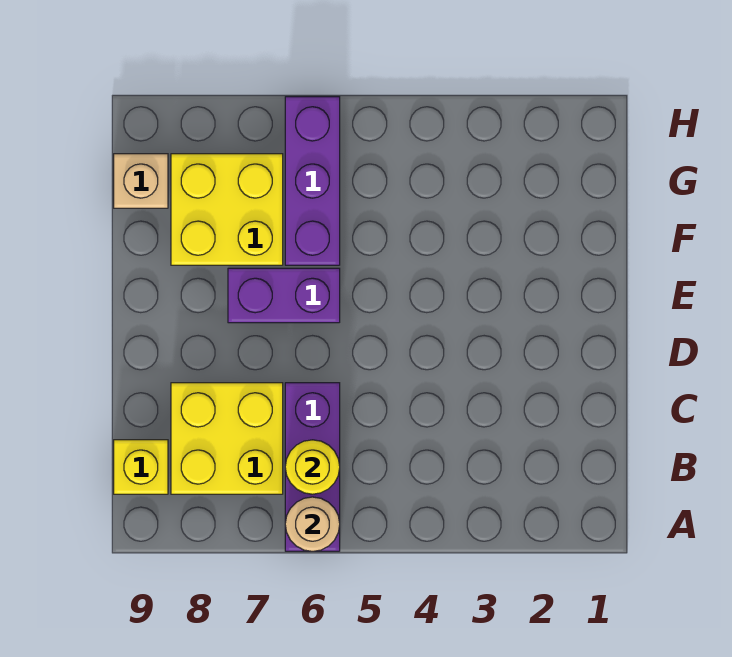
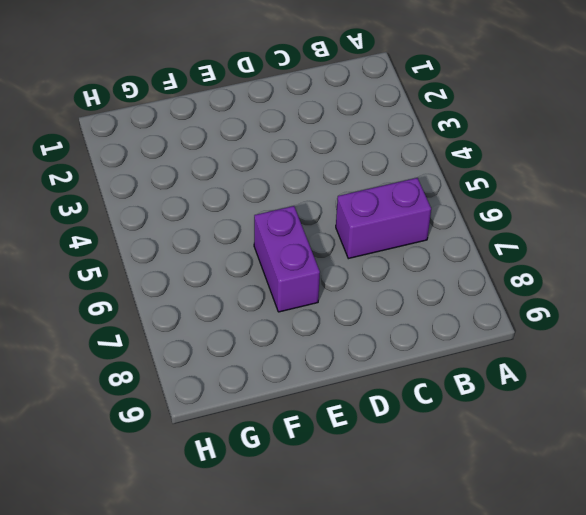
purple brick B6:C6 level 1 -> purple brick A6:C6 level 1
none -> yellow brick B7:C8 level 1
none -> yellow brick B9 level 1

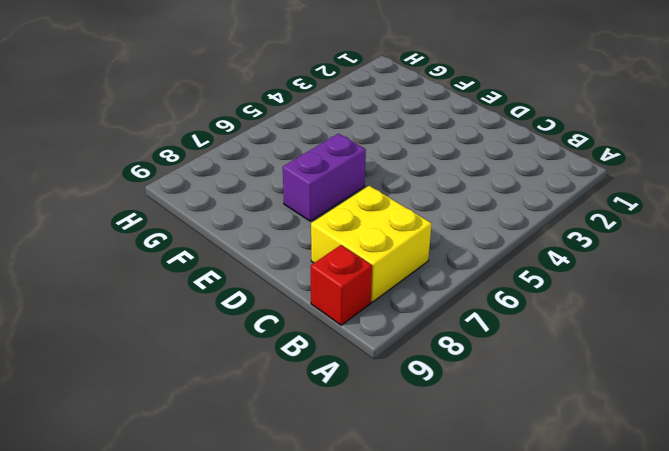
red brick B9 level 1 -> yellow brick B9 level 1
none -> purple brick A6:C6 level 1
none -> purple brick F6:H6 level 1

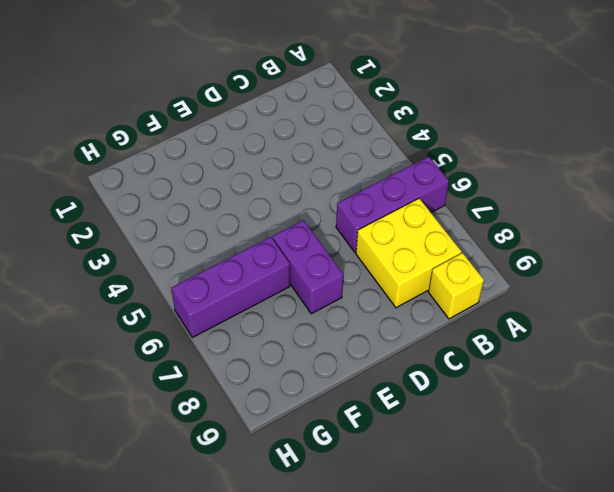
none -> yellow brick F7:G8 level 1
none -> tan brick G9 level 1

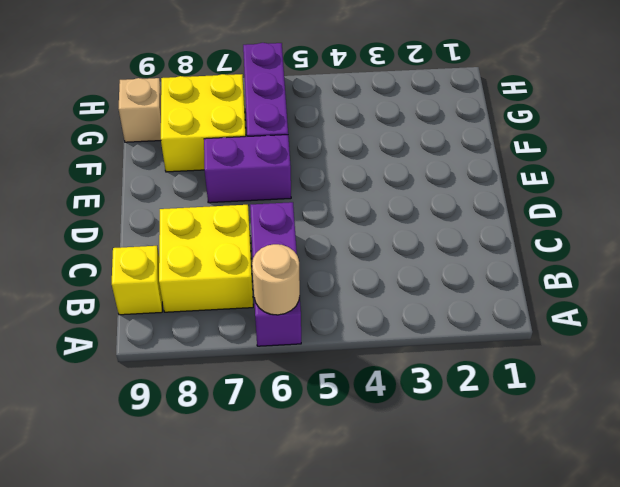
none -> yellow round brick B6 level 2

